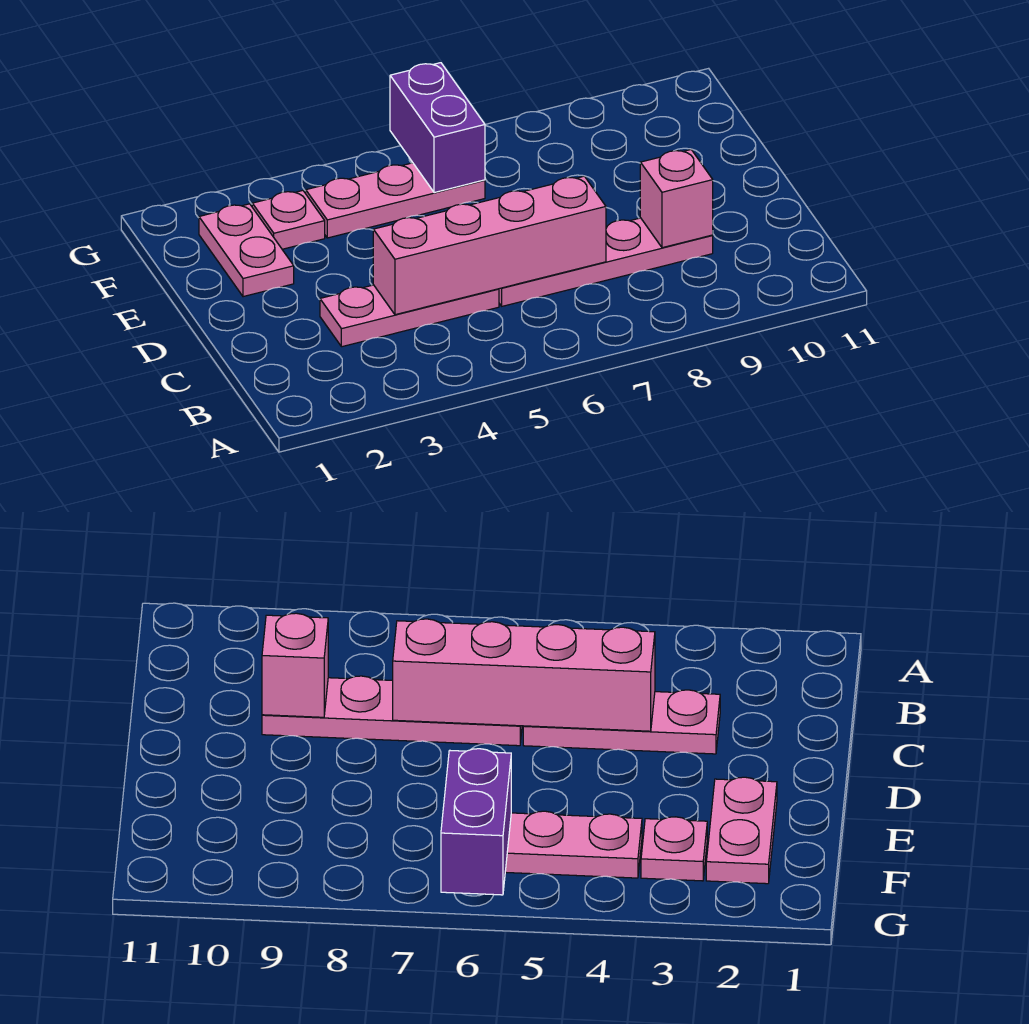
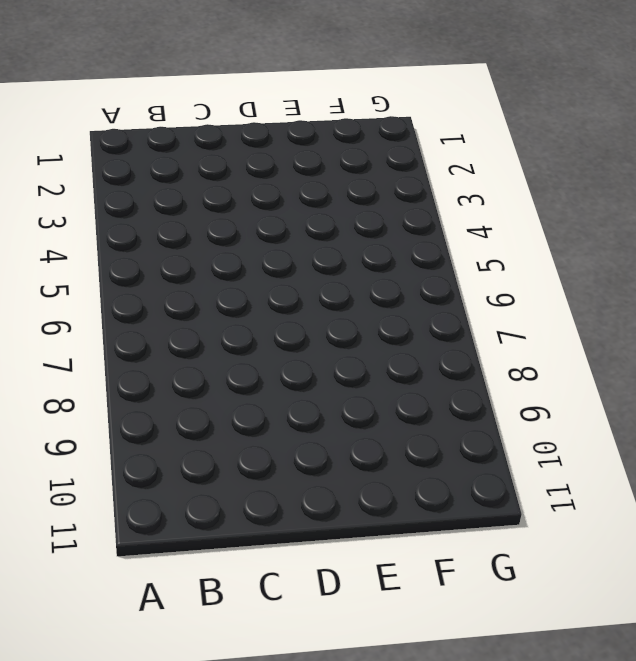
none -> pink plate C3:C5 level 1
none -> pink plate C6:C9 level 1

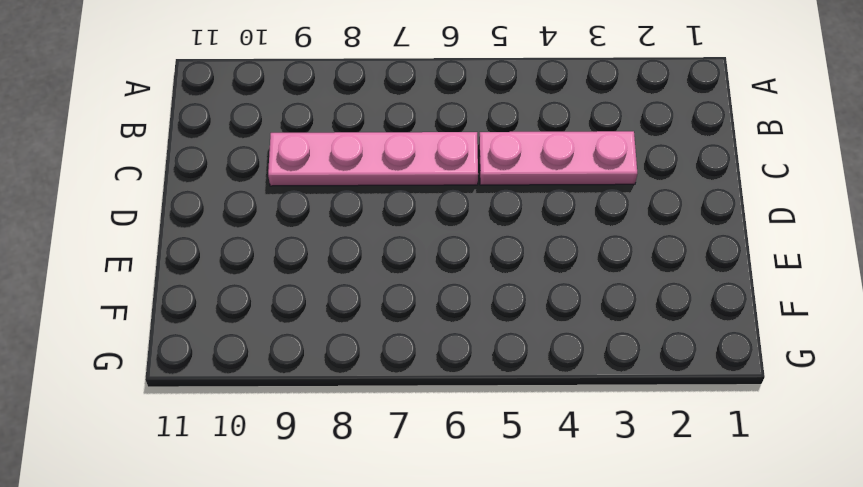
none -> pink plate E2:F2 level 1
none -> pink plate F3 level 1

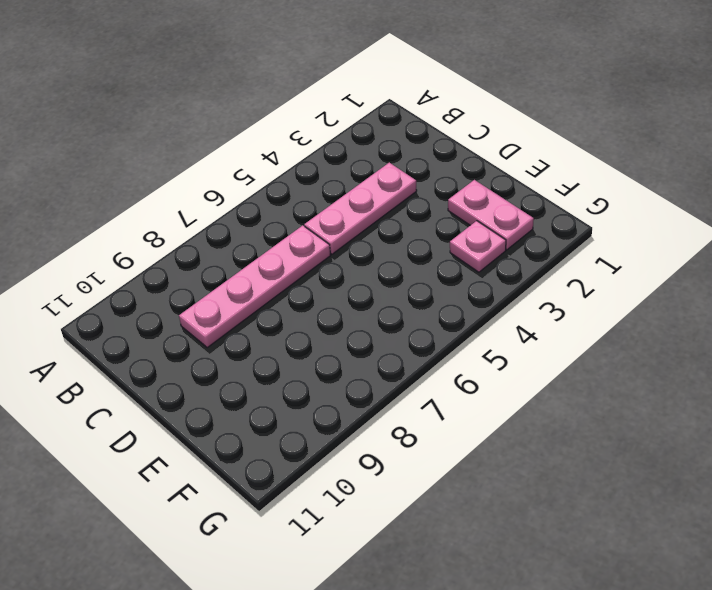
none -> pink plate F4:F6 level 1
none -> pink brick C4:C7 level 2

